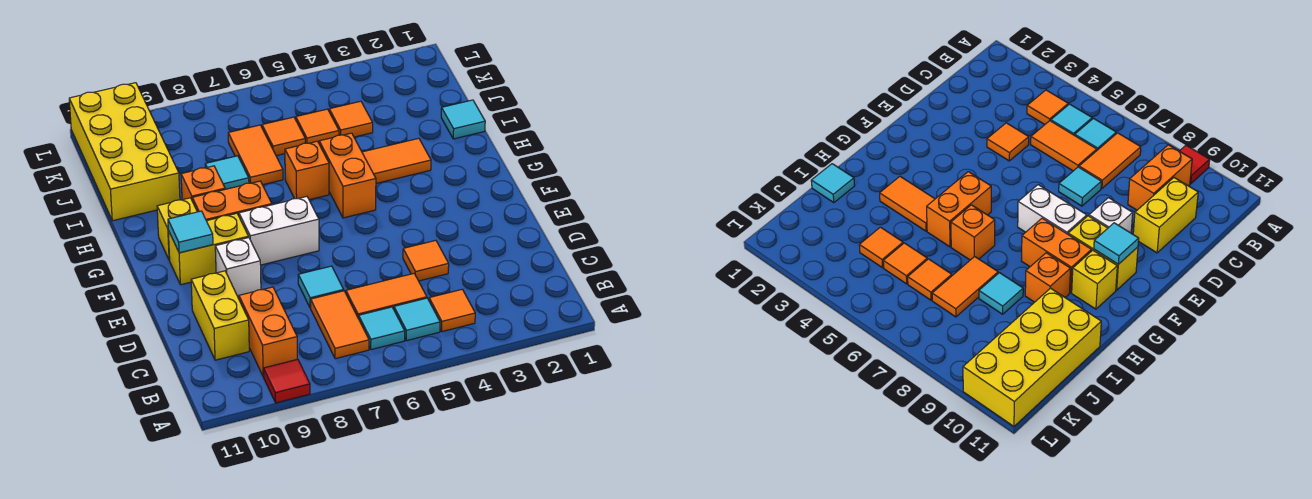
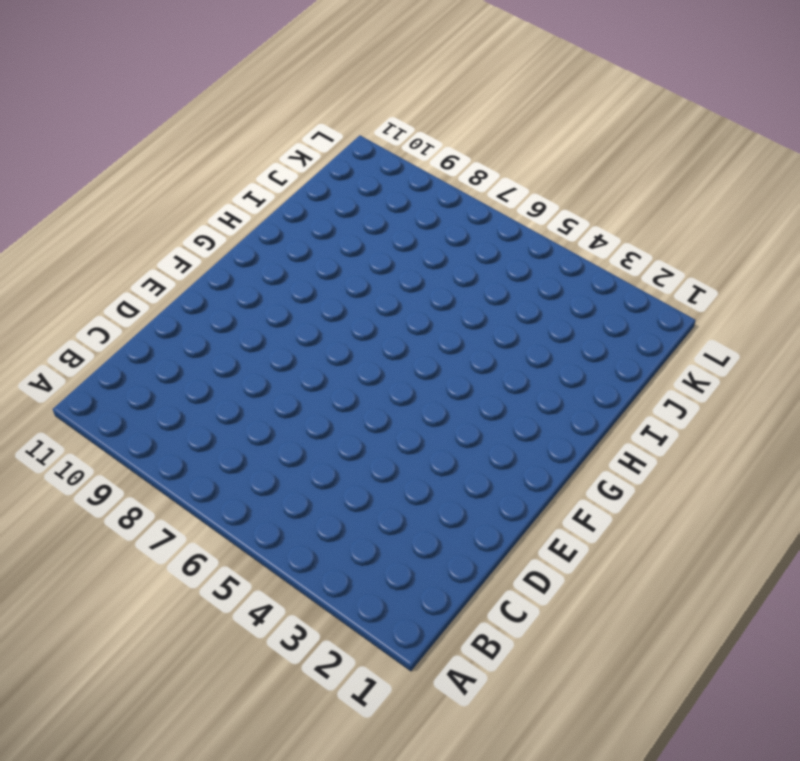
none -> red tile A9 level 1
none -> orange tile B4 level 1
none -> cyan tile B5 level 1

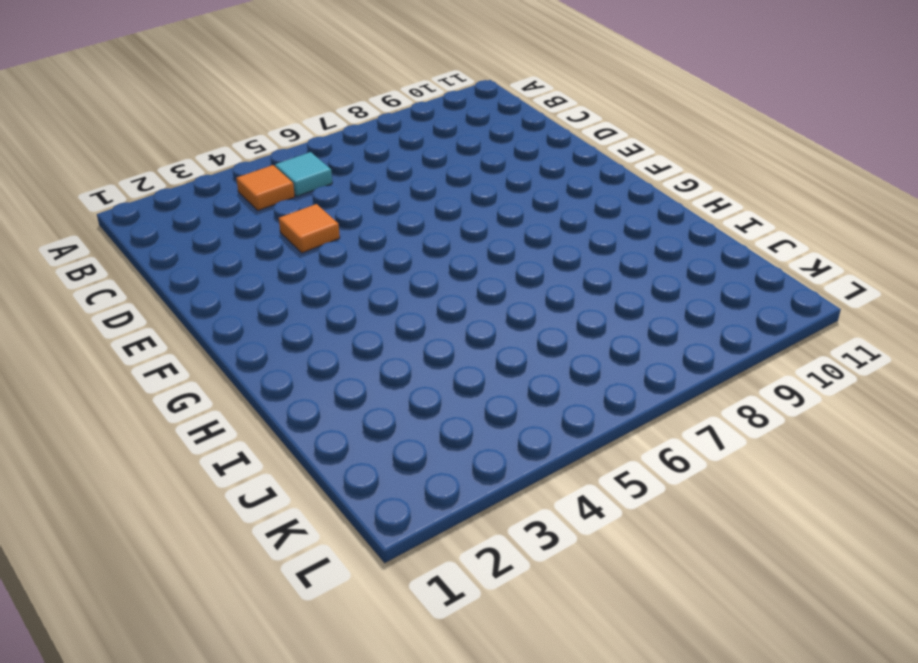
none -> red tile A9 level 1
none -> cyan tile B6 level 1
none -> orange tile B7:C7 level 1

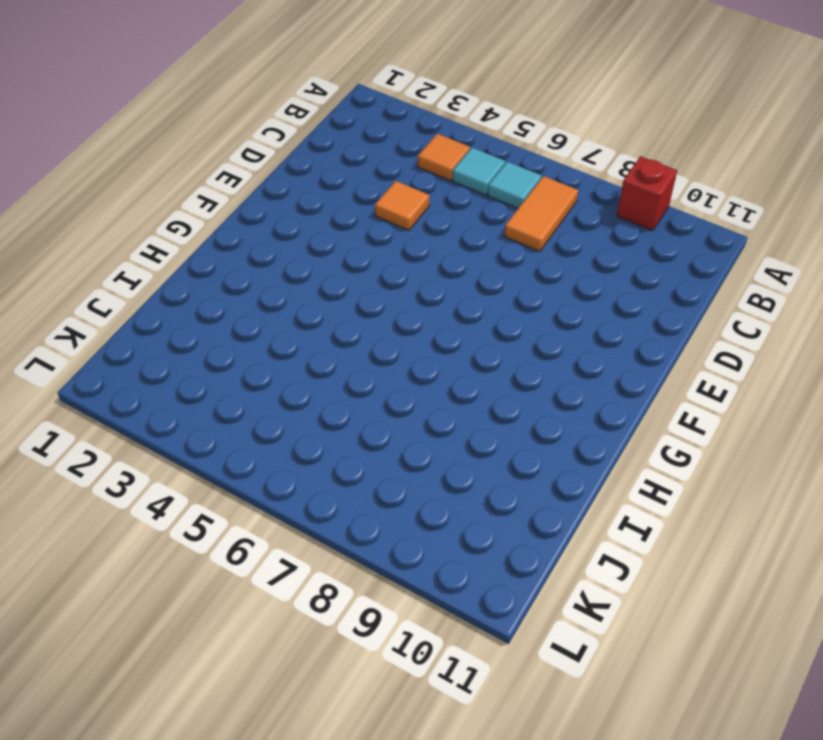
red brick A9 level 1 -> red tile A9 level 1
none -> orange brick B9:C9 level 1
none -> orange tile C5:C6 level 1
none -> yellow brick C10:D10 level 1

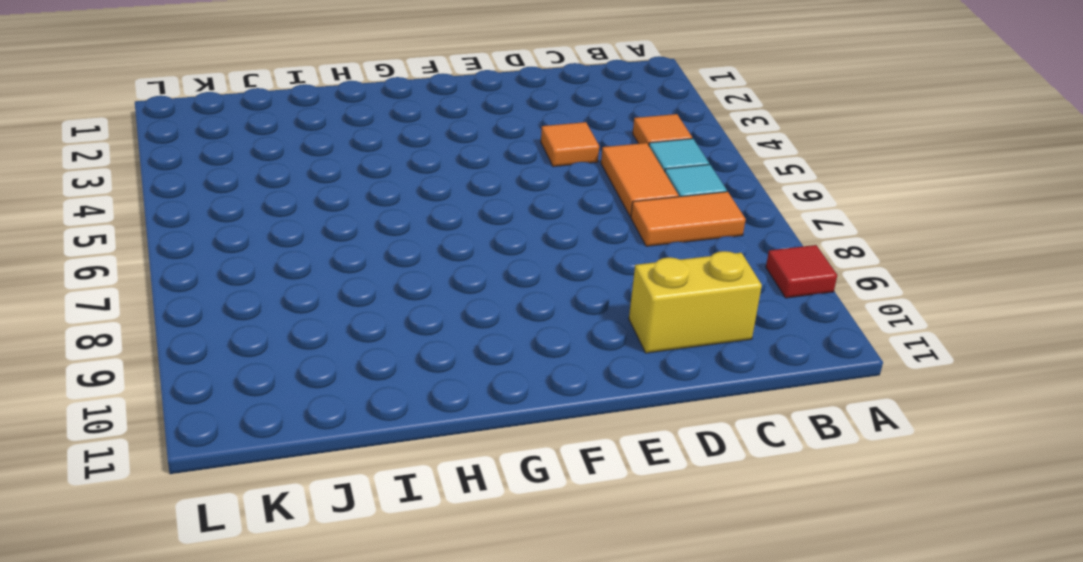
none -> orange brick B9:C9 level 1
none -> cyan tile D7 level 1
none -> white brick E9 level 1

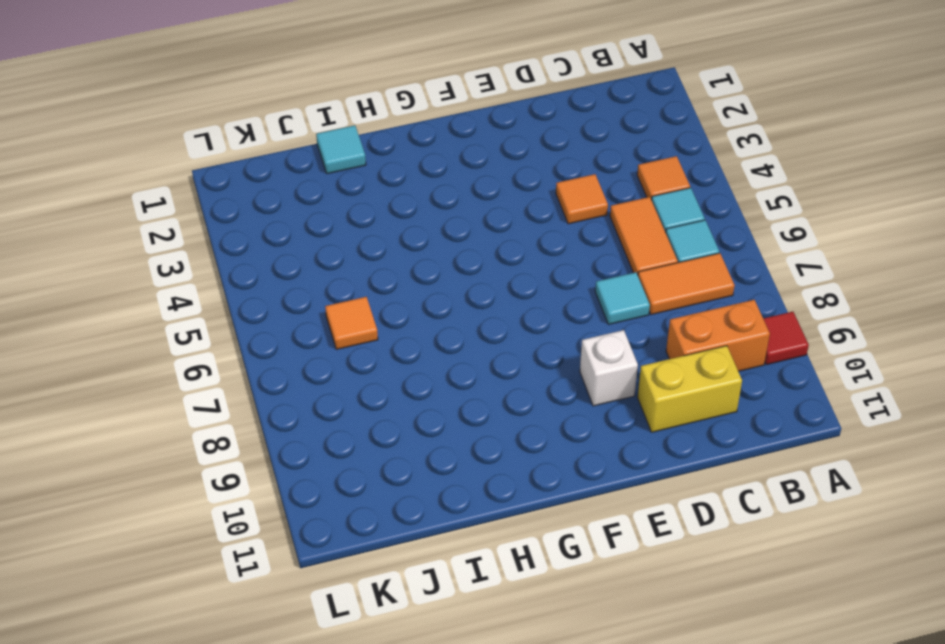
none -> white brick F7:F8 level 1
none -> yellow brick F9:F10 level 1
none -> orange brick G5:H5 level 1

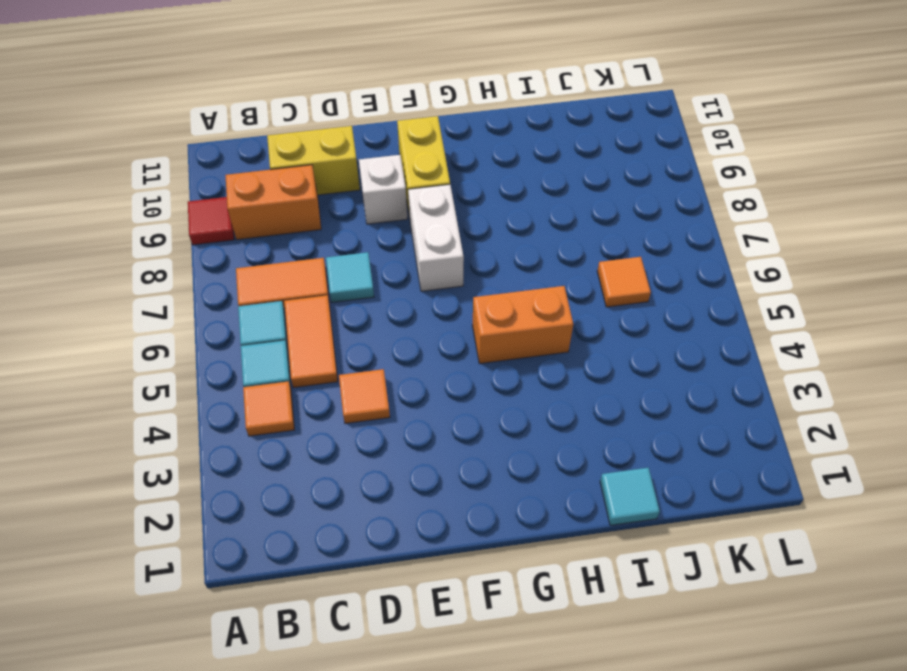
none -> orange brick G8:G9 level 1
none -> yellow brick G10 level 1
none -> orange tile H3:H4 level 1

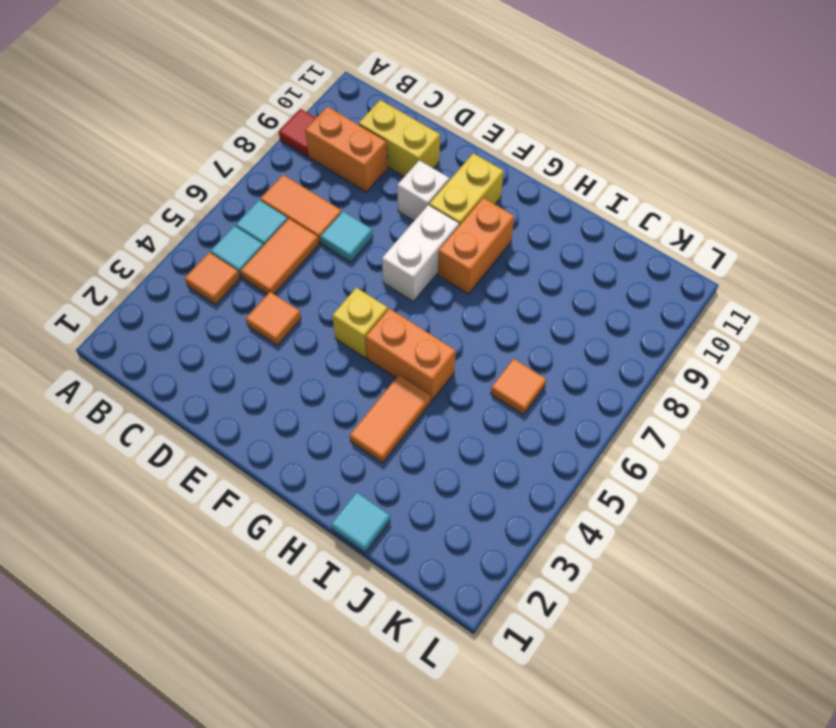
yellow brick F5 level 1 -> yellow brick G10 level 1
none -> orange brick H6 level 1
none -> orange brick H9 level 1
none -> orange tile I7:J7 level 1

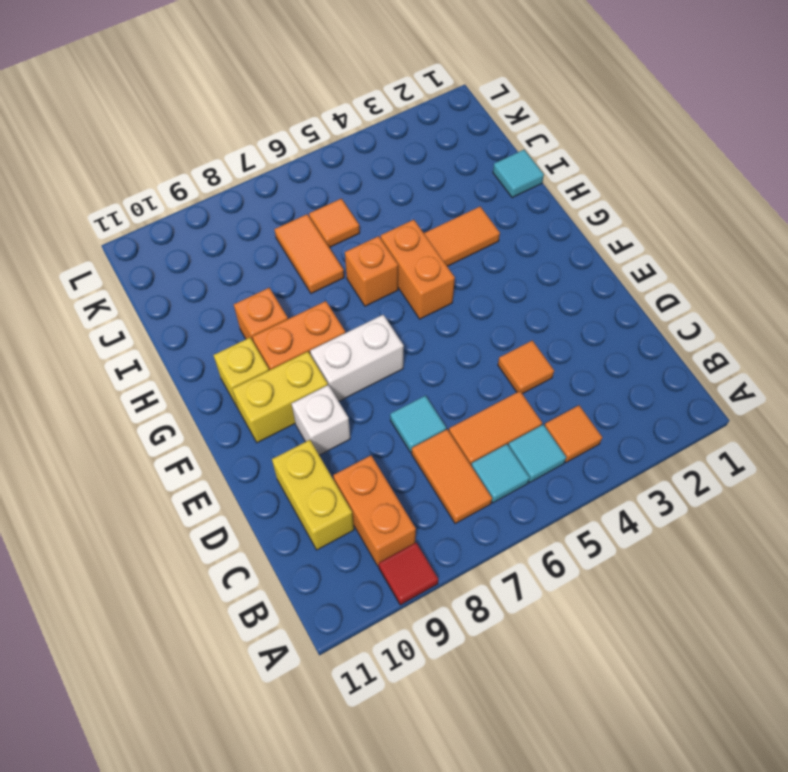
none -> cyan tile I8 level 1
none -> yellow brick I10:L11 level 1
none -> orange tile J4 level 1

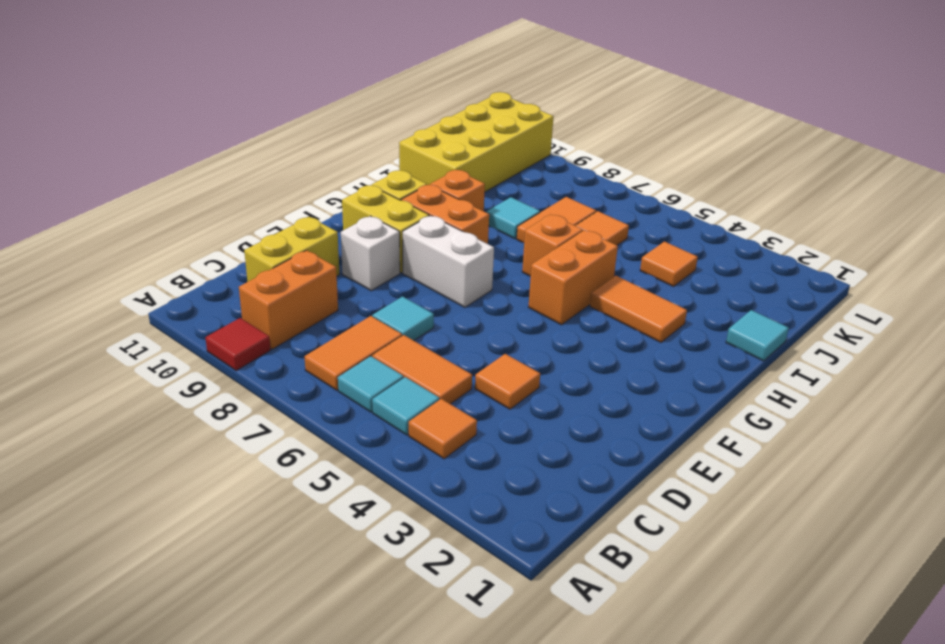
none -> orange tile J5 level 1
none -> cyan tile F10 level 2

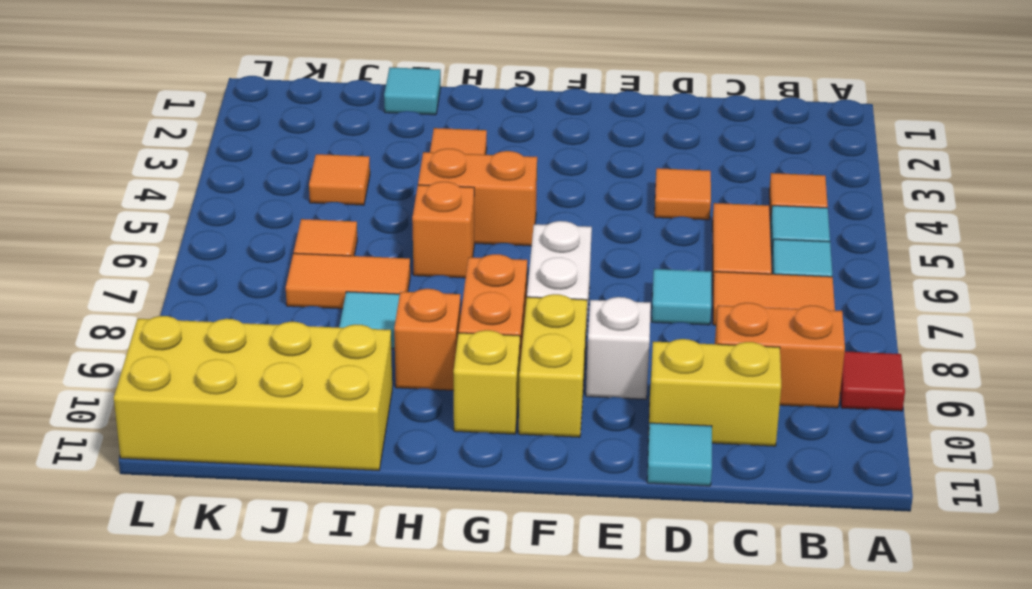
cyan tile D11 level 1 -> cyan tile F10 level 2
none -> orange tile J5 level 1

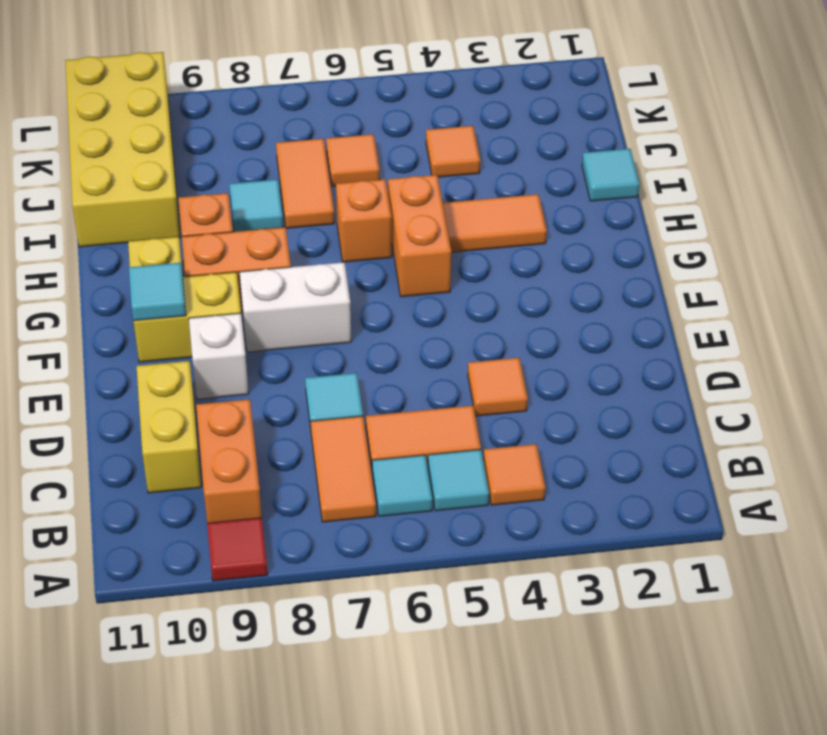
none -> orange tile J5 level 1

